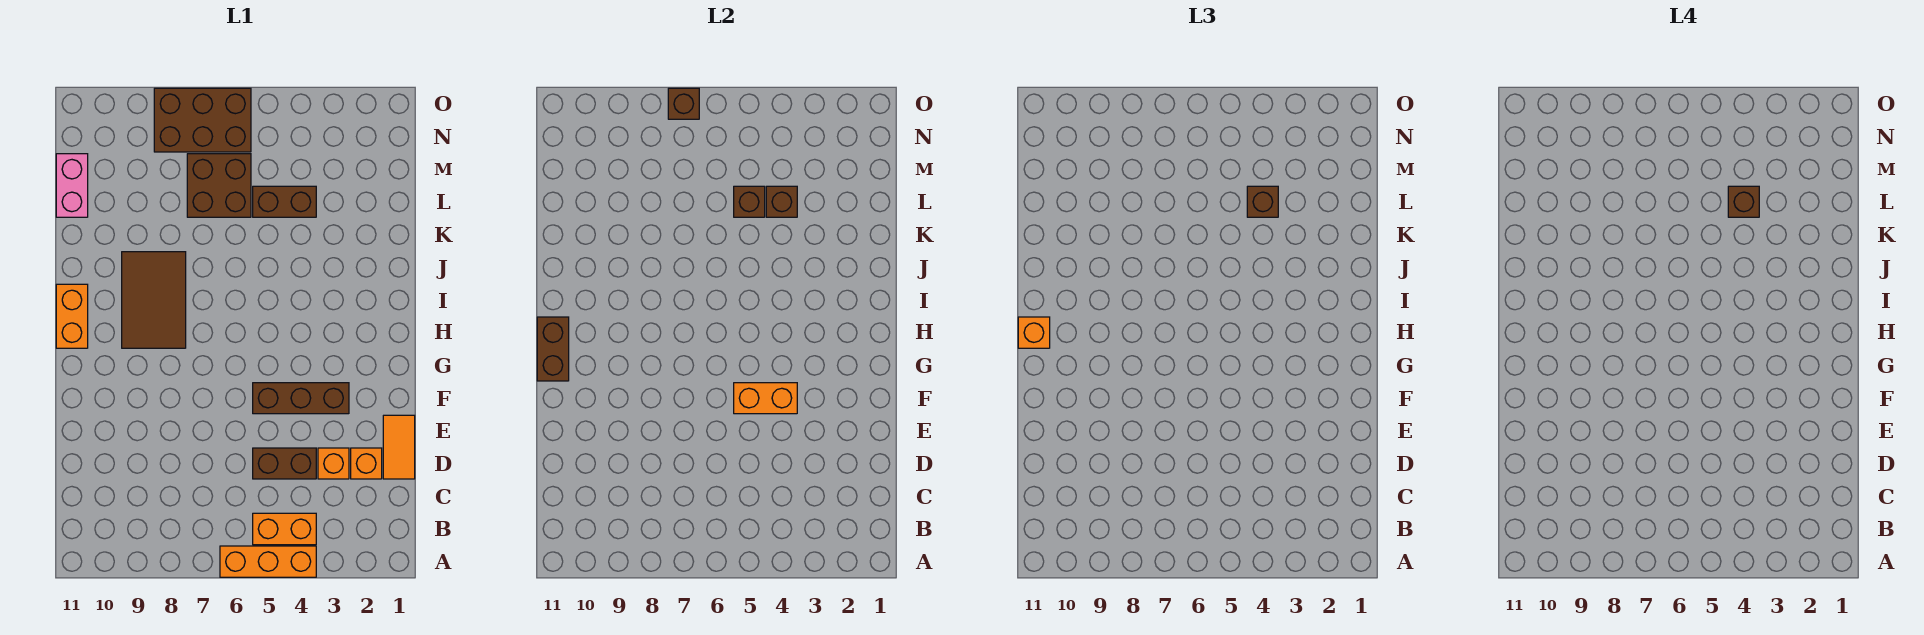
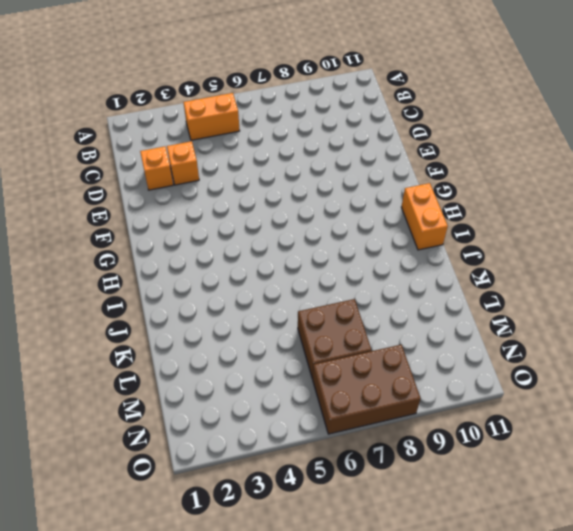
none -> orange brick A4:A6 level 1
none -> orange tile D1:E1 level 1
none -> brown brick D4:D5 level 1

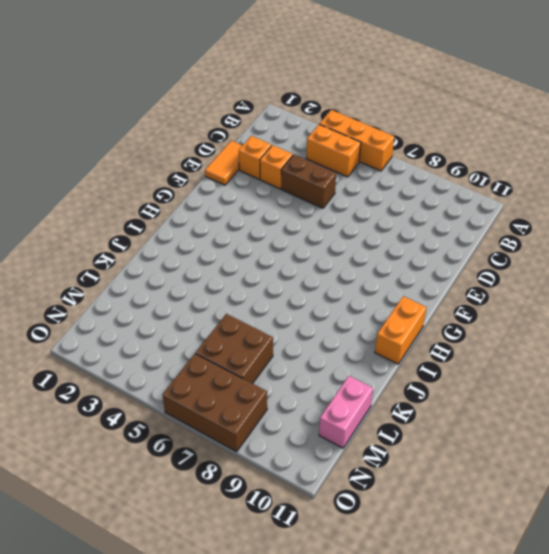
none -> brown brick F3:F5 level 1
none -> brown tile H8:J9 level 1
none -> brown brick L4:L5 level 1

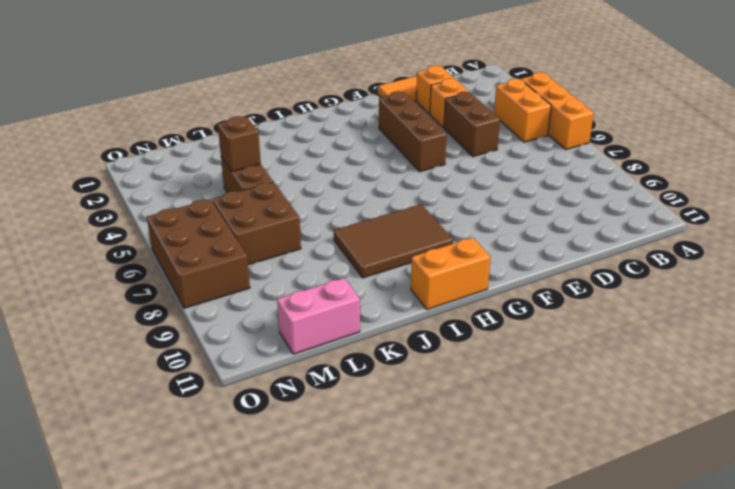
none -> orange brick F4:F5 level 2
none -> brown brick G11:H11 level 2
none -> brown brick L5 level 2

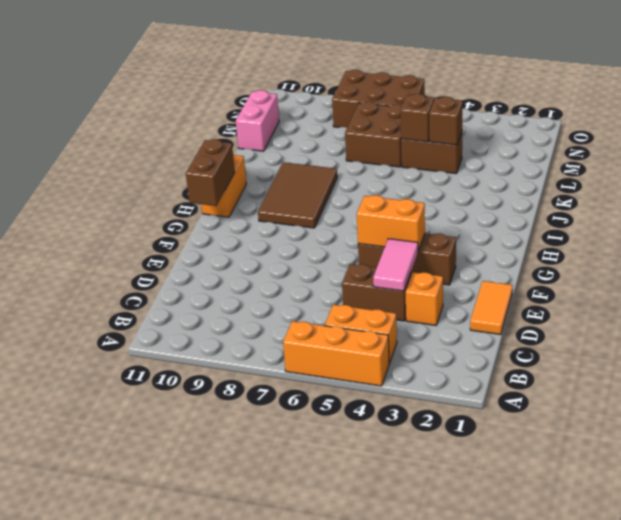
pink tile D4:E4 level 2 -> none
none -> orange brick D2 level 1
none -> brown brick O7 level 2
none -> orange brick H11 level 3

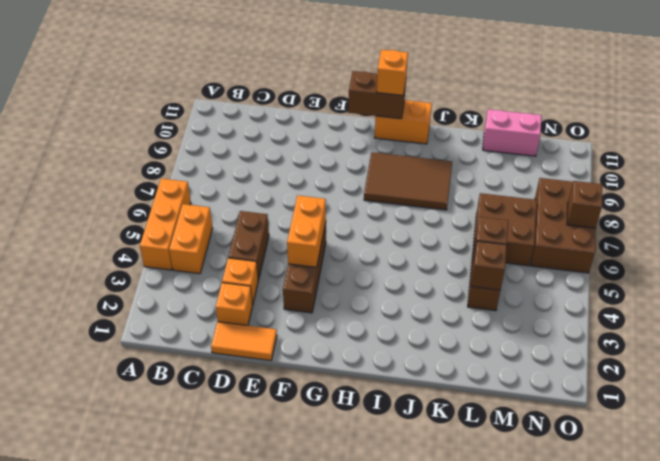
none -> brown brick L4 level 3
none -> brown brick L4 level 4

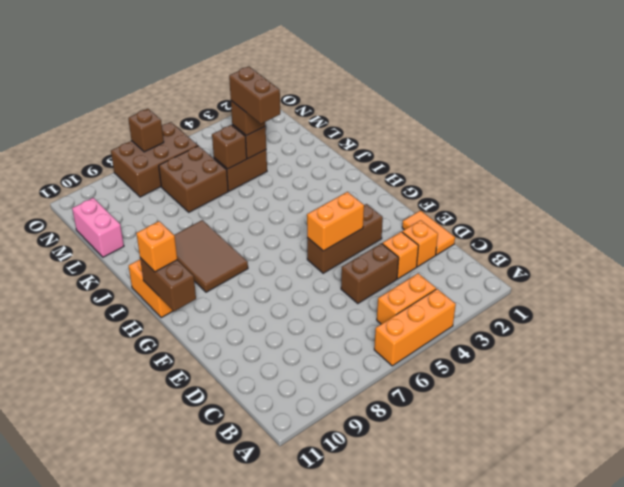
brown brick K4:L4 level 4 -> brown brick L4 level 4

